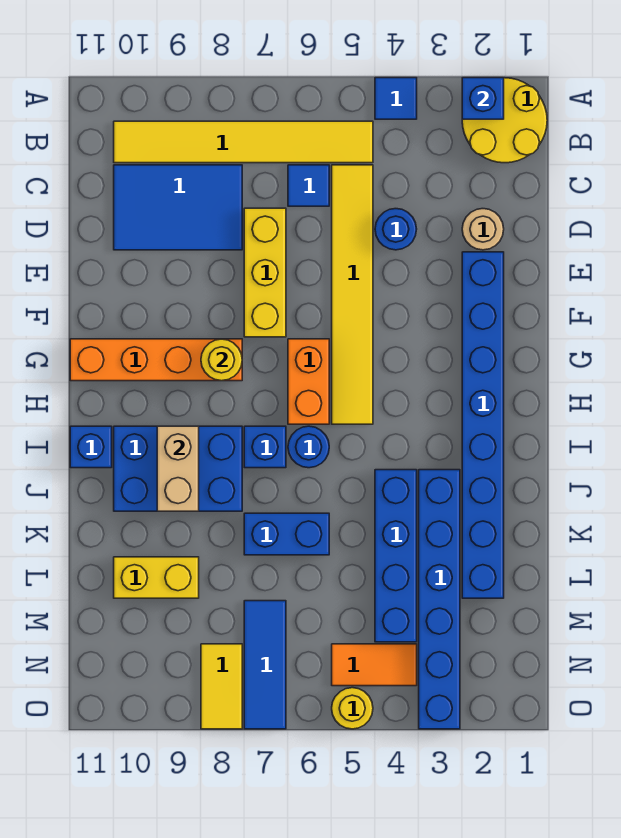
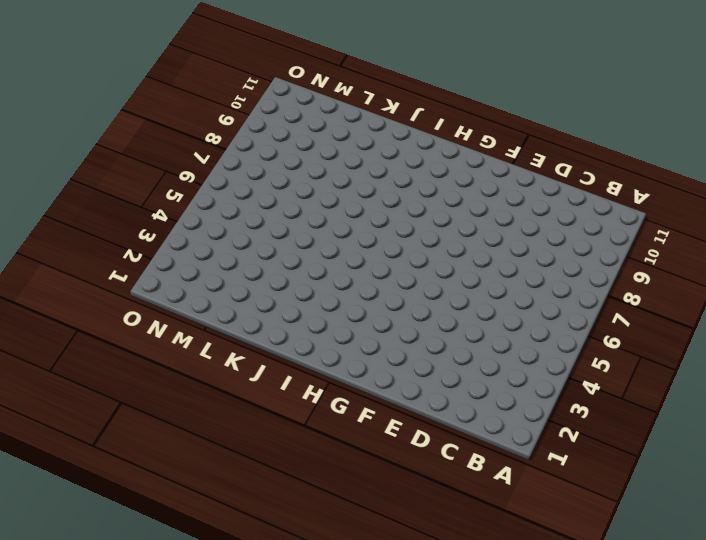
none -> yellow round brick A1:B2 level 1
none -> blue tile A4 level 1
none -> yellow tile B5:B10 level 1

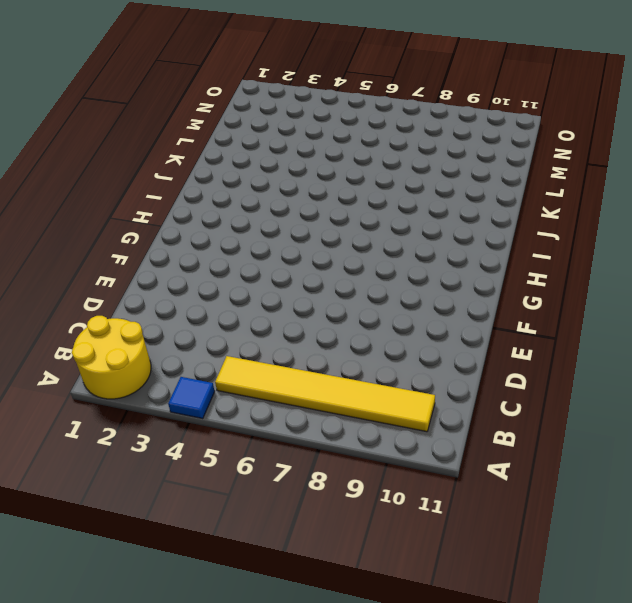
none -> yellow tile C5:H5 level 1
none -> blue tile C6 level 1
none -> blue tile C8:D10 level 1

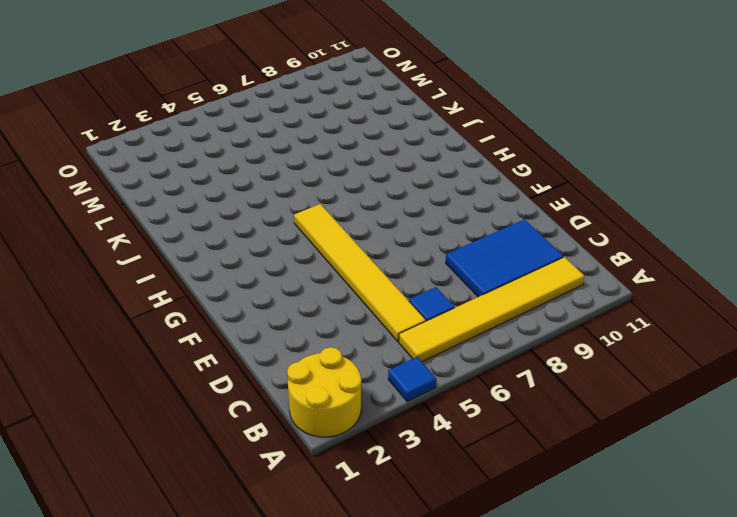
none -> tan round brick D2 level 1
none -> blue round brick D4 level 1
none -> yellow brick D7:F7 level 1

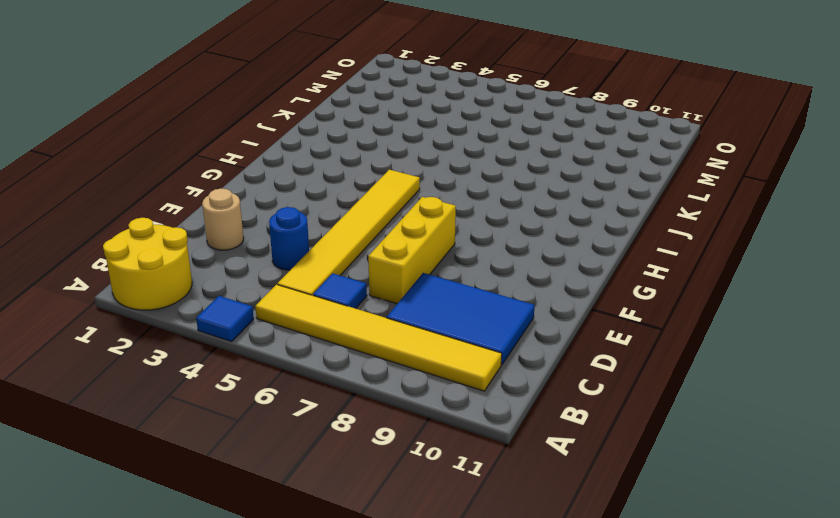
none -> blue brick E2:L2 level 1
none -> orange brick G6:H6 level 1
none -> orange brick G8:G11 level 1

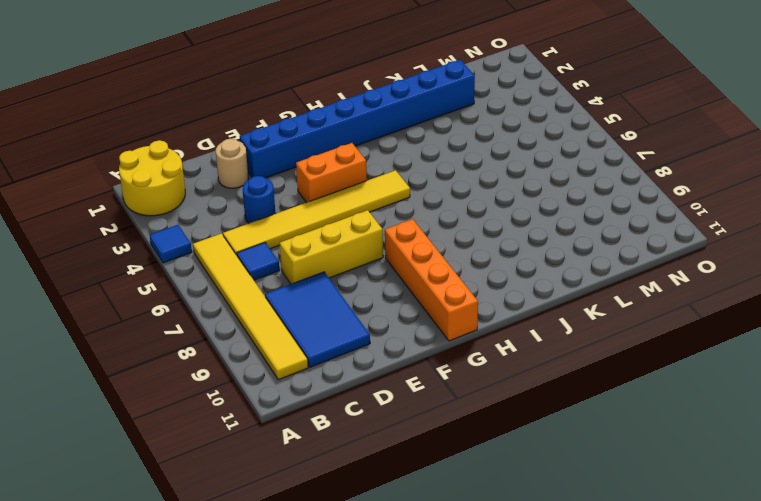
orange brick F4:G4 level 1 -> orange brick G6:H6 level 1
none -> blue round brick I6 level 1
none -> blue brick I7 level 1
none -> blue brick I8:J10 level 1

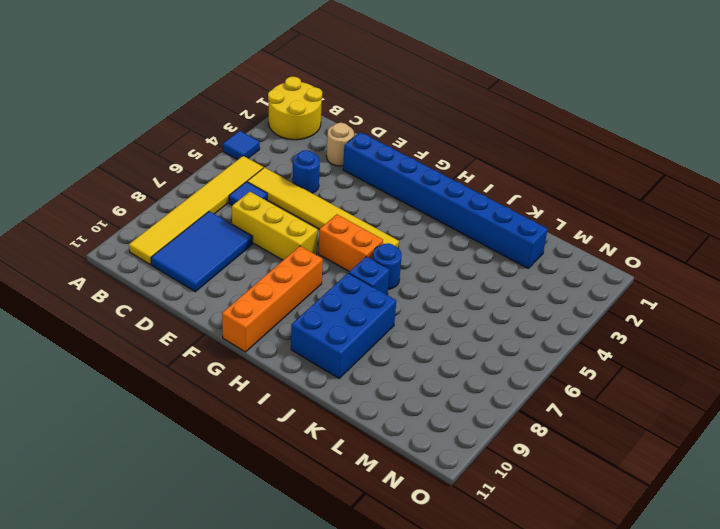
none -> blue brick I11 level 1
none -> blue brick J3:O3 level 1
none -> blue brick J4:M4 level 1

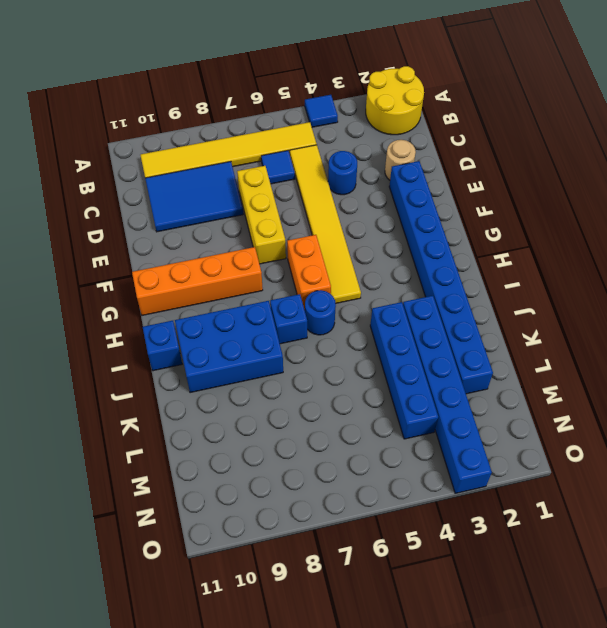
none -> blue brick K6:K7 level 1
none -> yellow brick L9:L10 level 1
none -> blue tile M7:O7 level 1

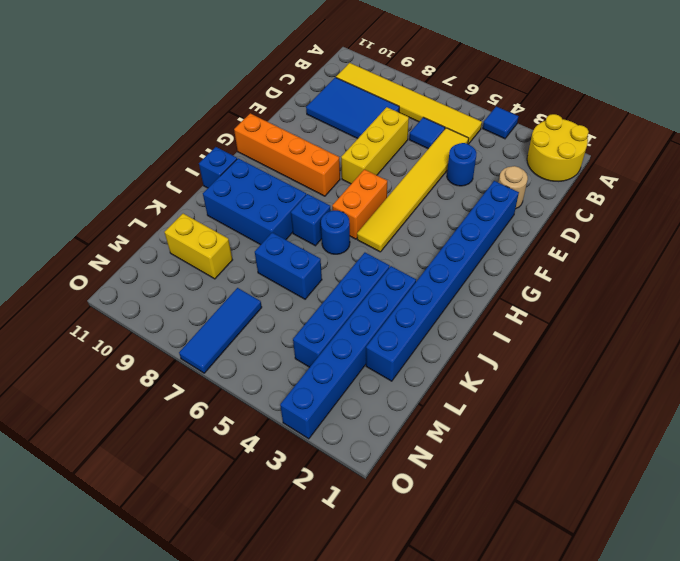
none -> orange tile N4:N5 level 1
none -> yellow tile N8:O8 level 1
none -> yellow round brick O5 level 1

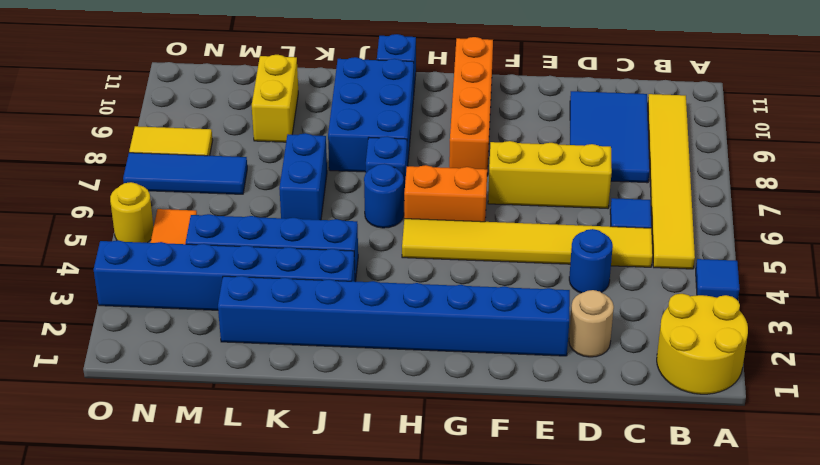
none -> blue brick A2 level 2
none -> yellow round brick G8 level 2
none -> tan brick I9:J9 level 2

